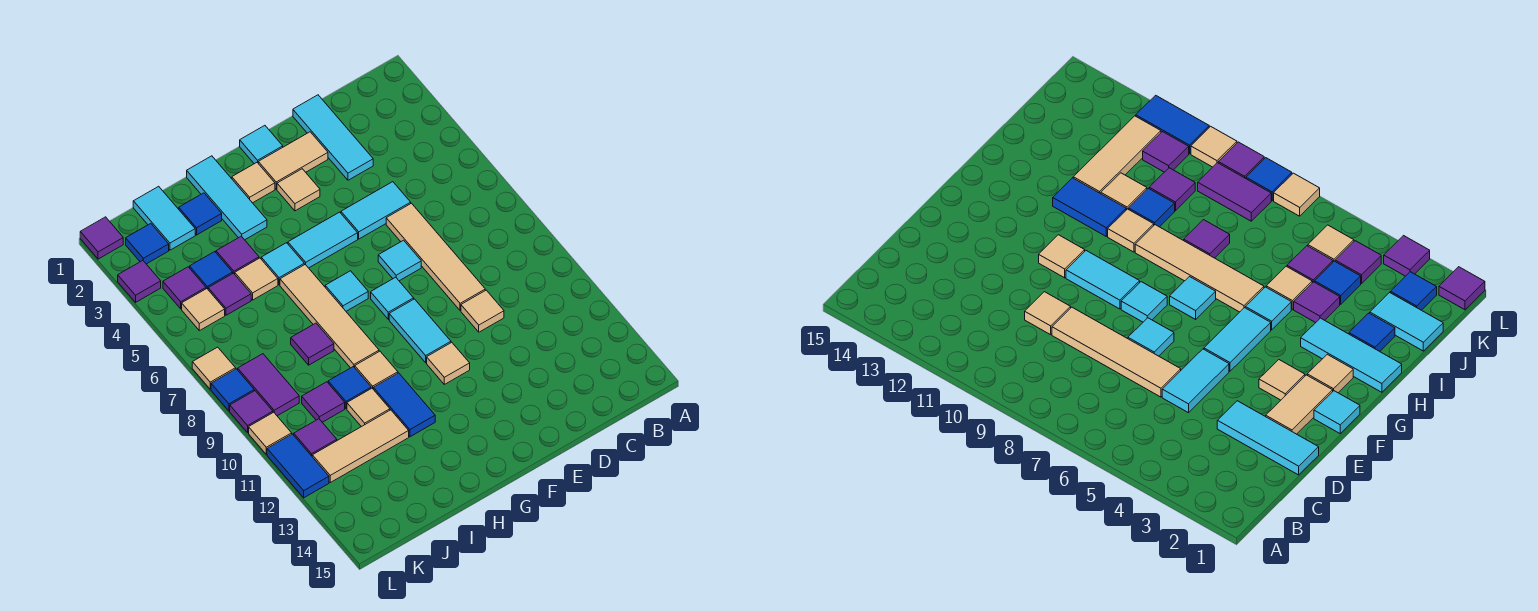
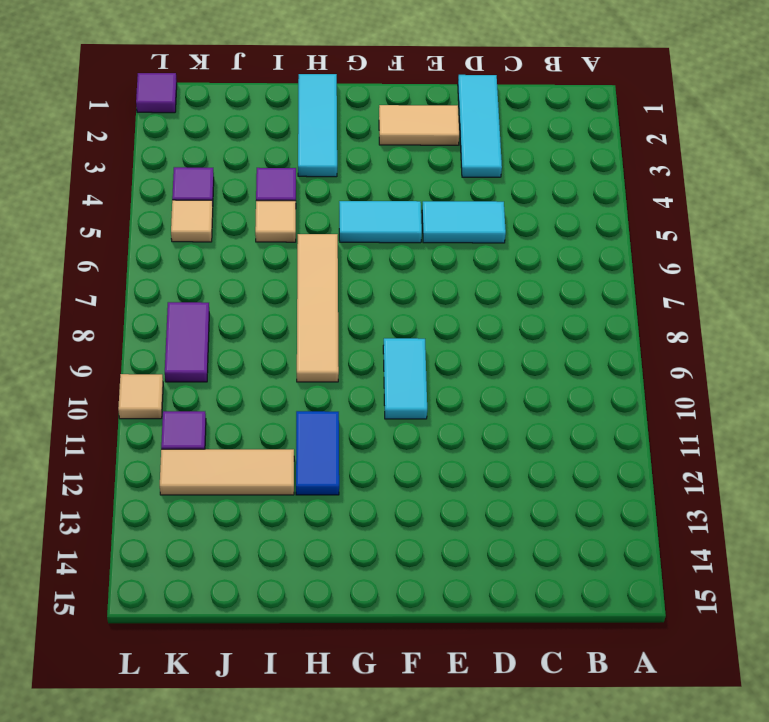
none -> tan tile D6:D9 level 1
none -> tan tile D10 level 1
none -> cyan tile E7 level 1
none -> cyan tile F1 level 1

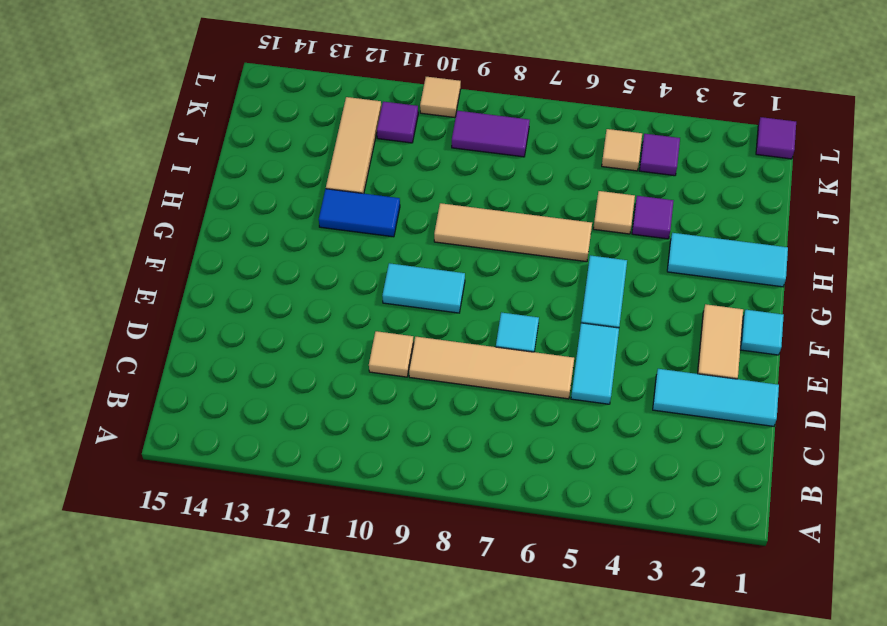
none -> tan tile F3 level 1
none -> cyan tile F8 level 1
none -> tan tile F11 level 1
none -> tan tile G2 level 1

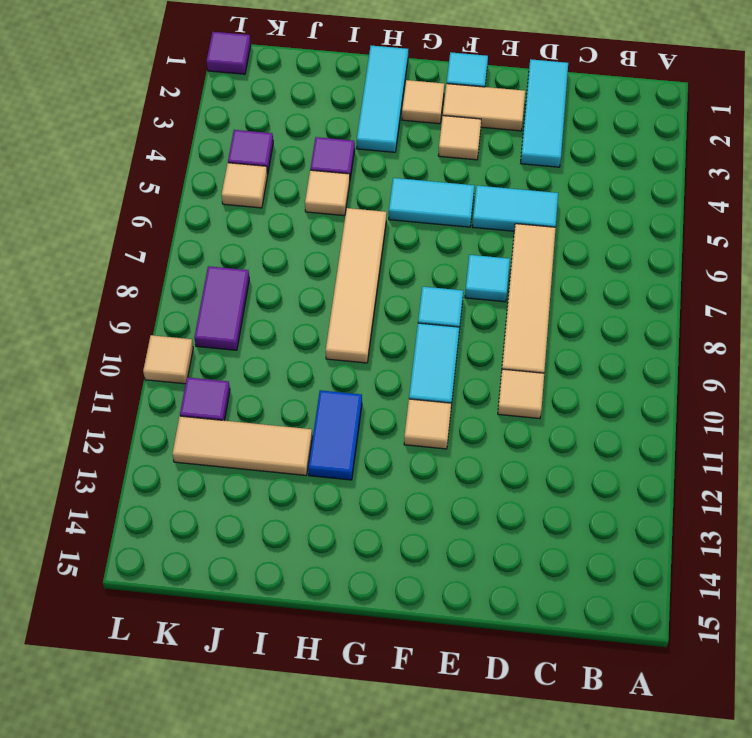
none -> cyan tile G7 level 1
none -> cyan tile H5 level 1
none -> tan tile H10 level 1
none -> blue tile I2 level 1

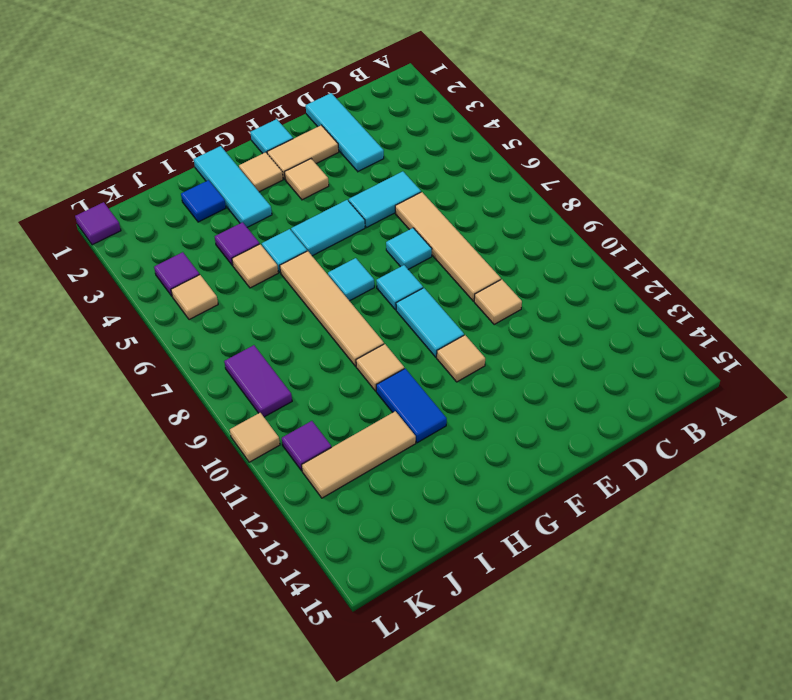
none -> purple tile I8 level 1
none -> blue tile I10 level 1
none -> tan tile I11 level 1
none -> cyan tile J1:J2 level 1

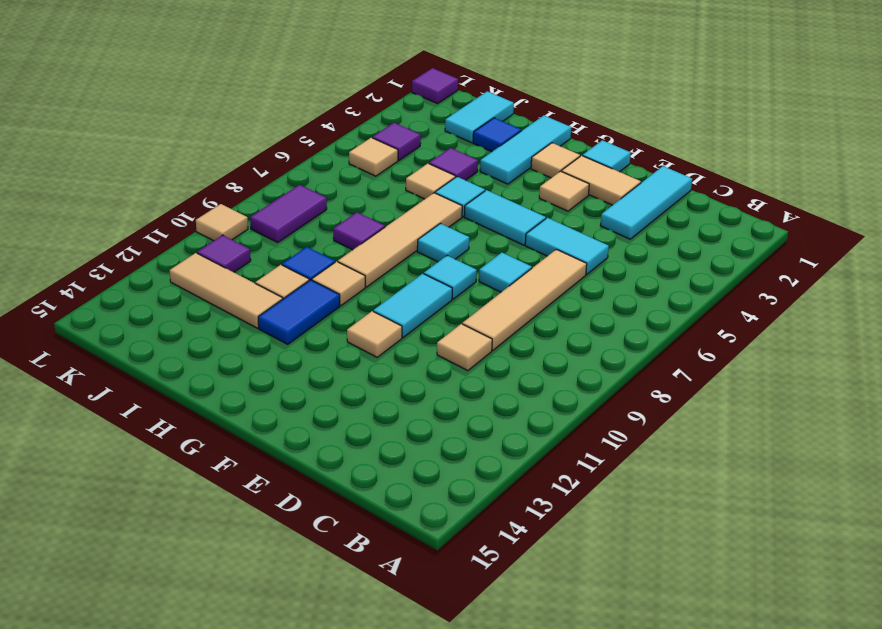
none -> blue tile J4 level 1
none -> purple tile J5 level 1
none -> purple tile J10 level 1
none -> blue tile K2 level 1

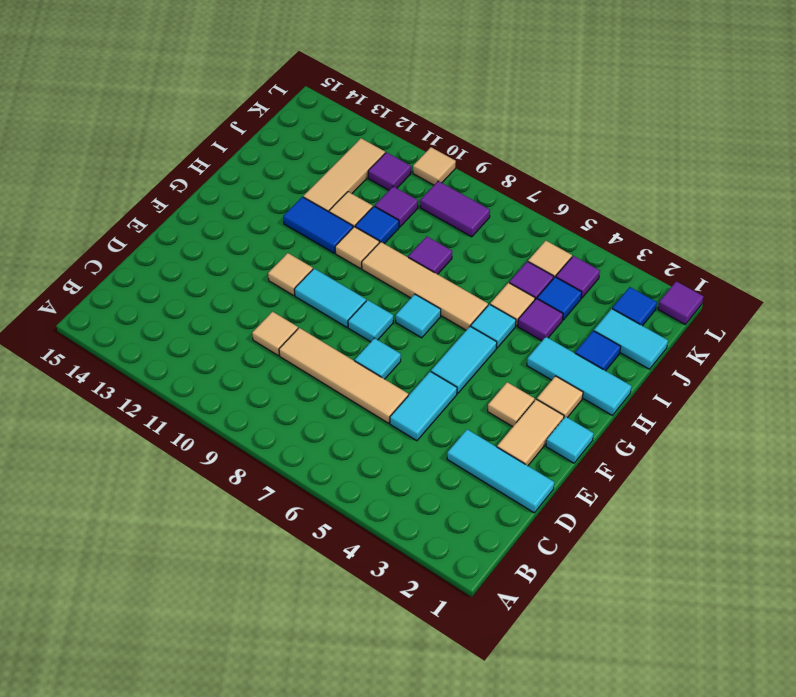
none -> purple tile L3 level 1
none -> tan tile L7 level 1
none -> blue tile L8 level 1
none -> purple tile L9 level 1

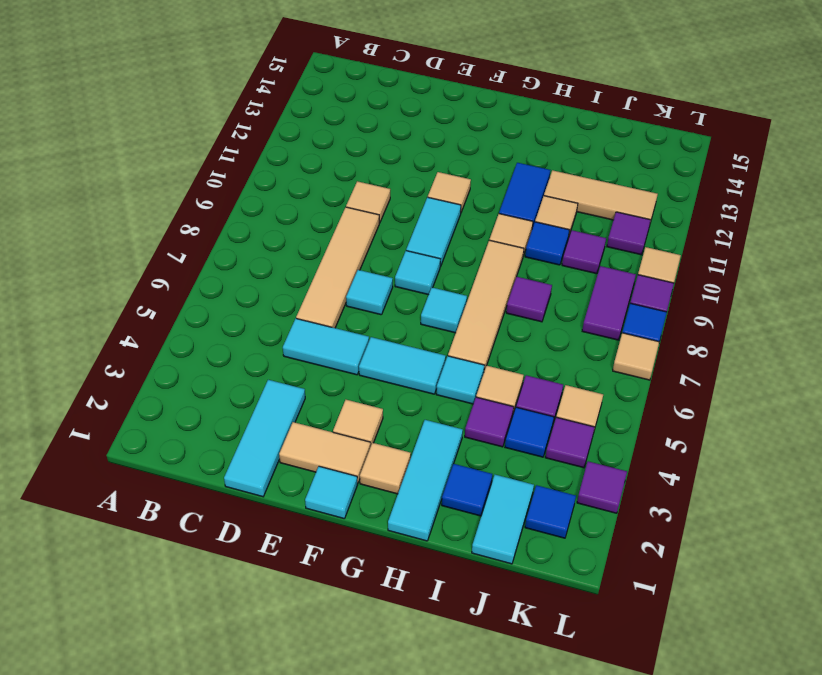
none -> purple tile L1 level 1
none -> blue tile L11:L12 level 1

